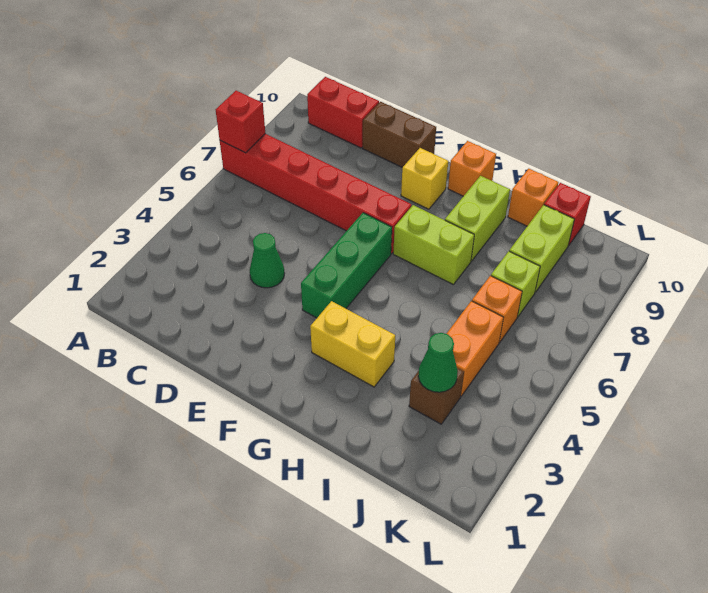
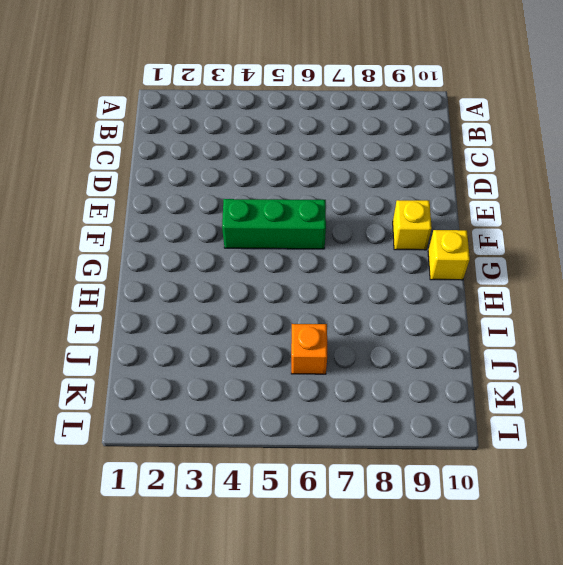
yellow brick G10 level 1 -> orange brick G10 level 1
none -> red brick A7:F7 level 1
none -> red brick B10:C10 level 1
none -> green cone D4 level 1

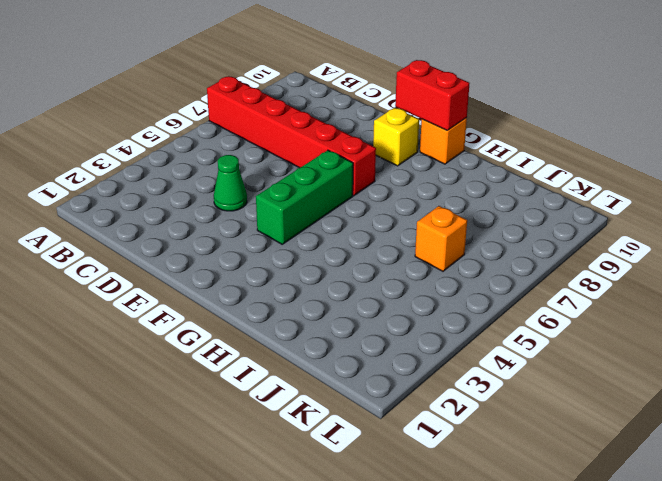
red brick F10:G10 level 2 -> red brick B10:C10 level 1
none -> brown brick D10:E10 level 1
none -> yellow brick G3:H3 level 1
none -> lime brick G7:H7 level 1

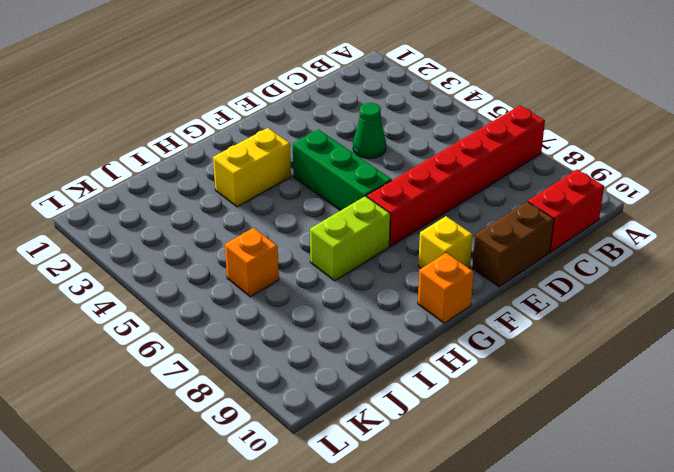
none -> lime brick H8:H9 level 1
none -> orange brick I10 level 1
none -> brown brick J3 level 1

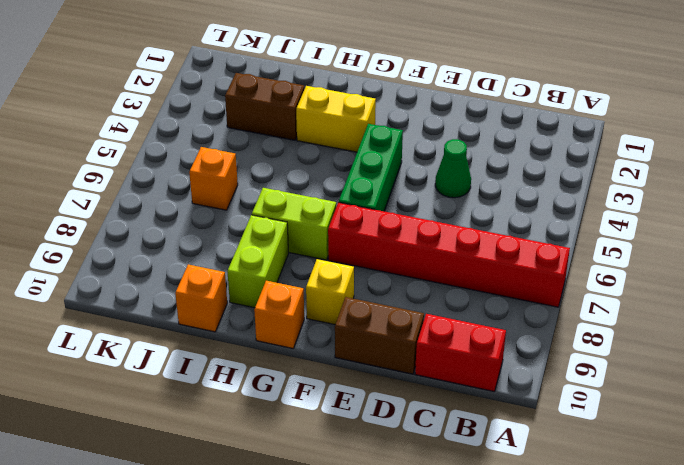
brown brick I3:J3 level 1 -> brown brick J3 level 1
none -> orange brick J4:J5 level 1
none -> lime brick J7 level 1
none -> lime brick J8:J9 level 1

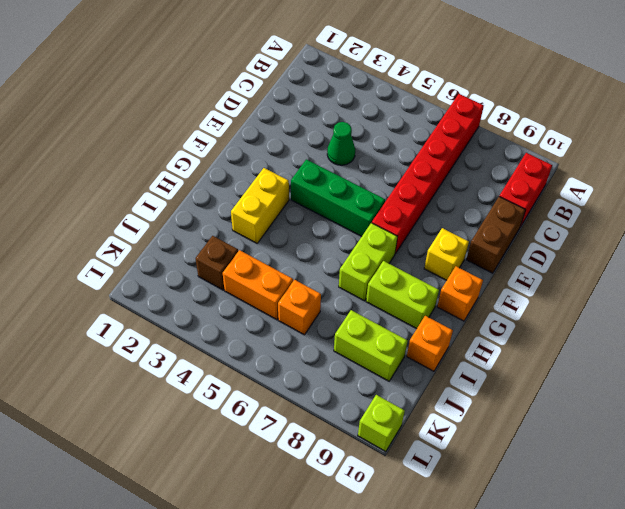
lime brick L10 level 1 -> lime brick J7 level 1
none -> red brick J10 level 1
none -> red brick A7 level 2
none -> green cone J3 level 2

